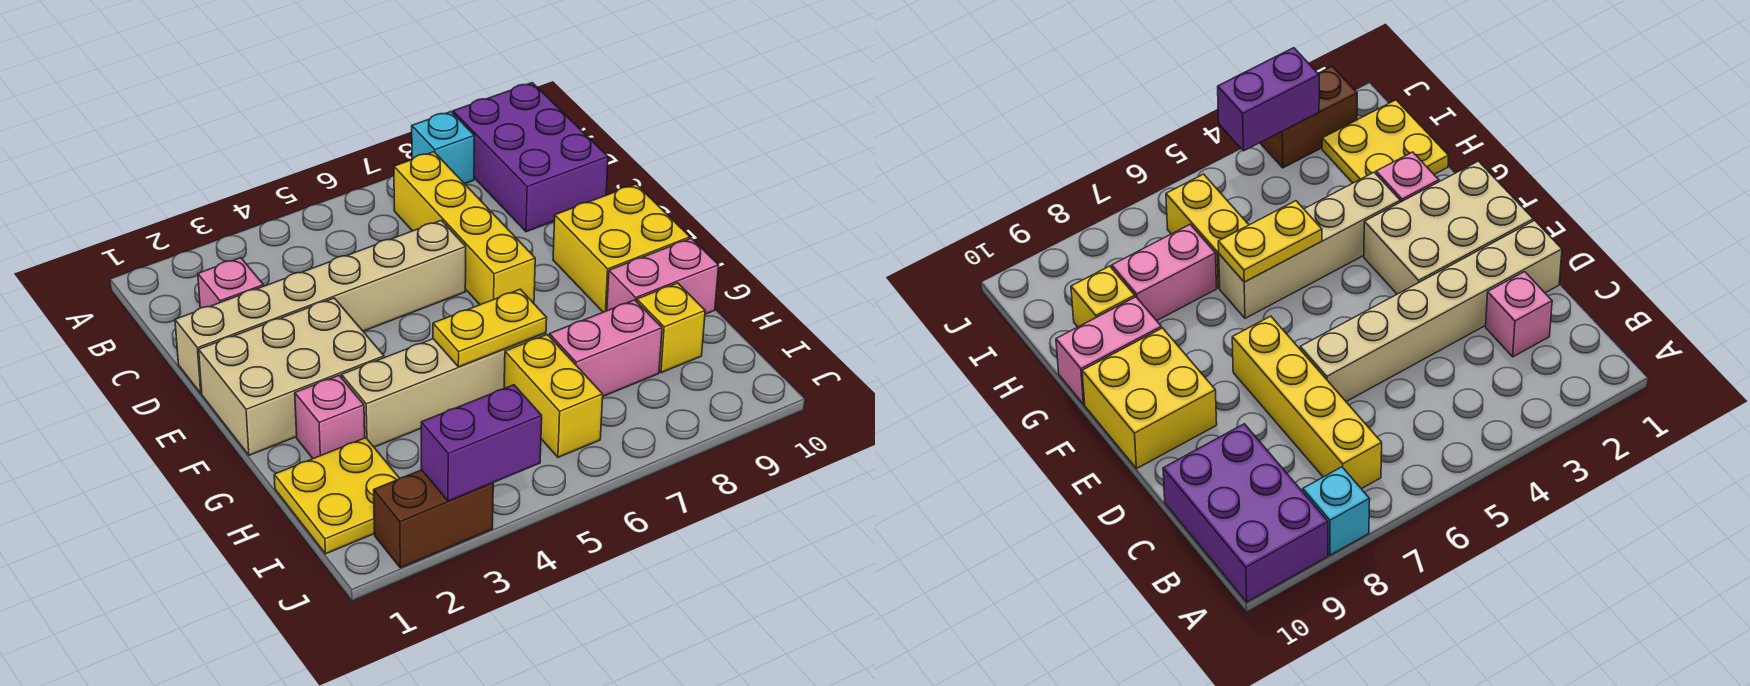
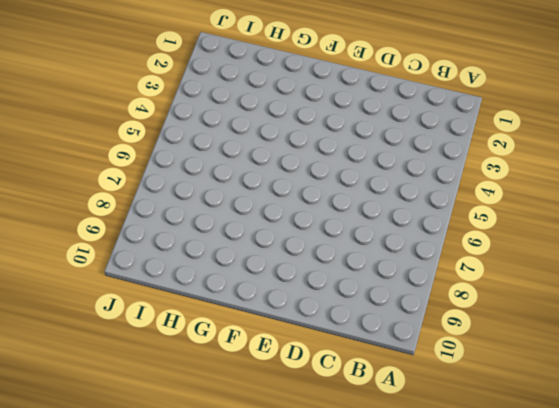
none -> cyan brick A8 level 1
none -> purple brick A9:C10 level 1
none -> yellow brick B7:E7 level 1

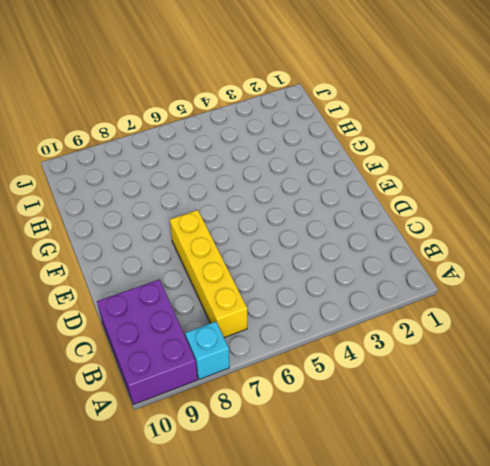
none -> pink brick C2 level 1
none -> tan brick D1:D6 level 1
none -> tan brick E1:F3 level 1

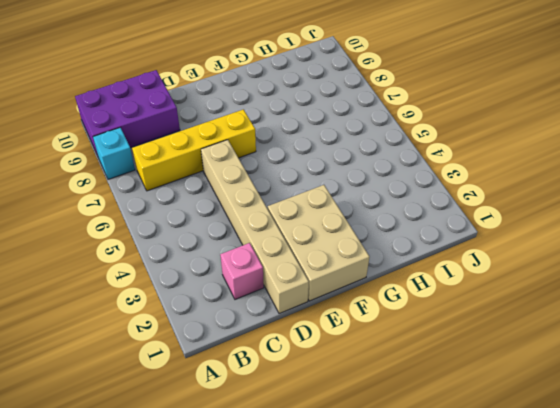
none -> yellow brick E9:F10 level 1
none -> pink brick G2 level 1
none -> tan brick G3:G6 level 1

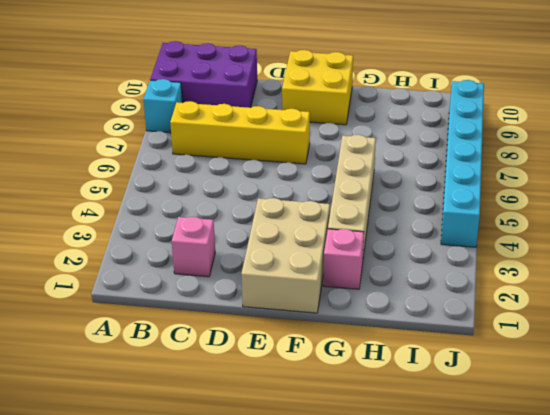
cyan brick J4:J9 level 1 -> none
none -> tan brick D1:D6 level 1
none -> pink brick G9:G10 level 1
none -> yellow plate H1:I2 level 1

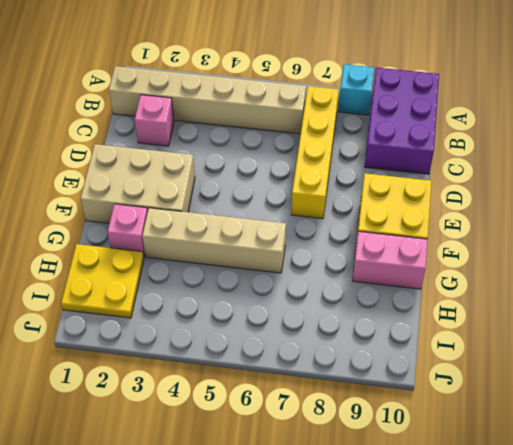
tan brick B1:B6 level 1 -> tan brick D1:D6 level 1
none -> yellow brick H6:I6 level 1
none -> pink brick H7:H8 level 1
none -> yellow brick H9 level 1

